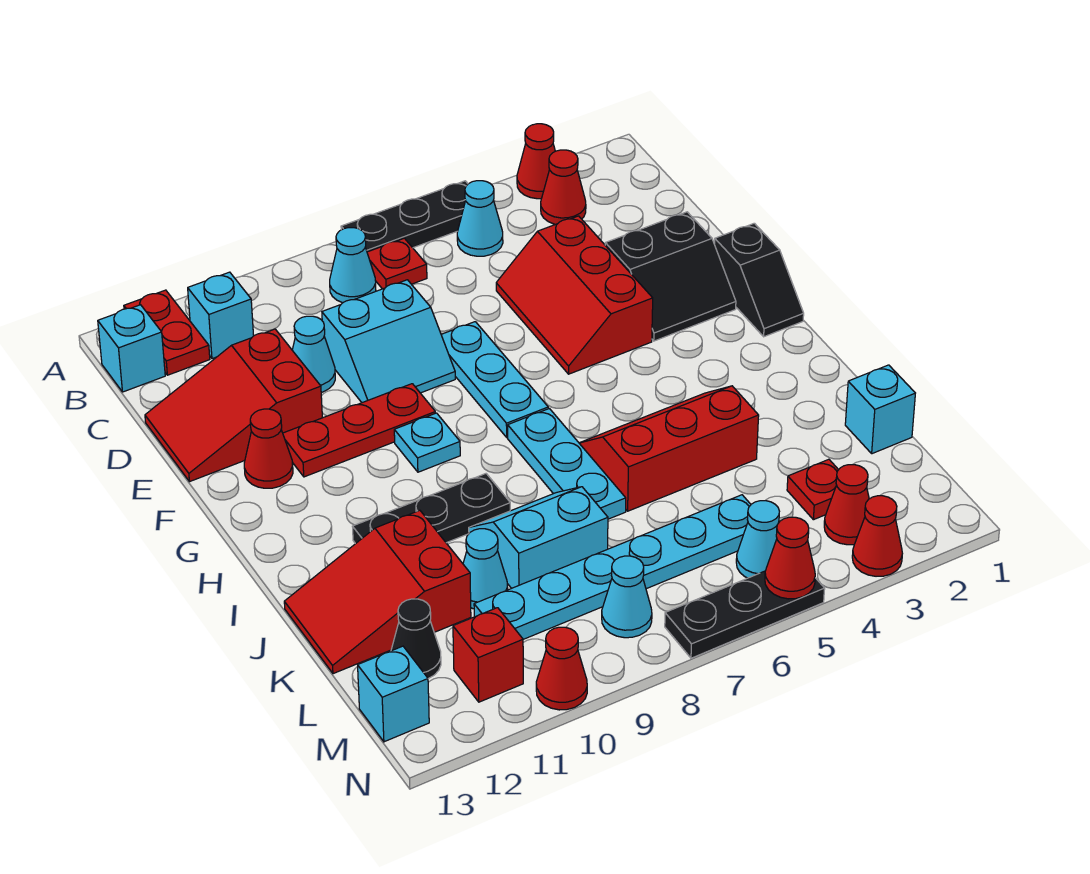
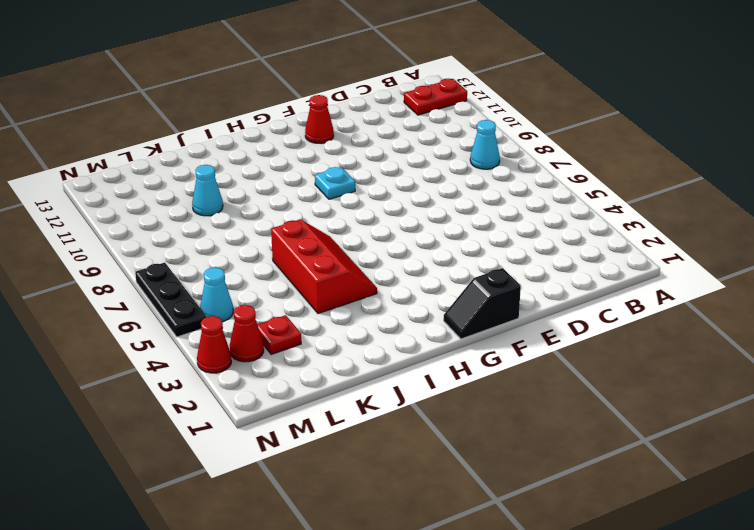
none -> red cone A3 level 1
none -> black plate A5:A7 level 1
none -> red cone B3 level 1
none -> cyan cone B5 level 1

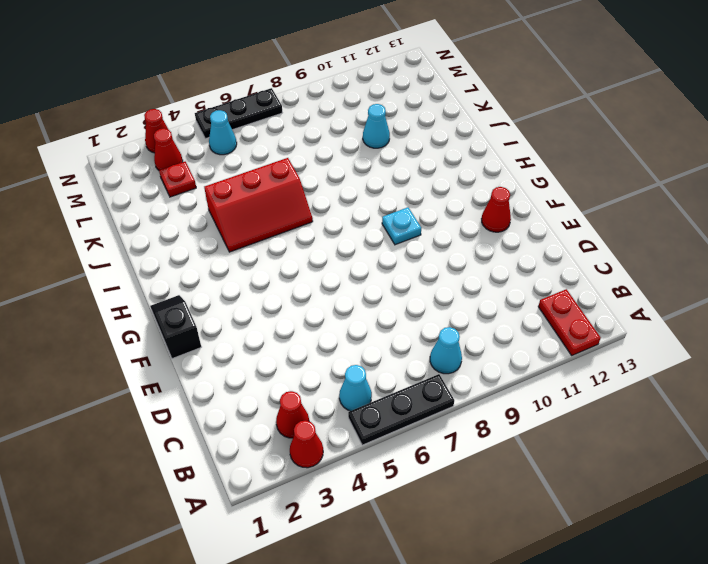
none -> red plate B7 level 1
none -> cyan brick B11 level 1
none -> cyan brick B13 level 1
none -> red slope D4:F5 level 1 top 4

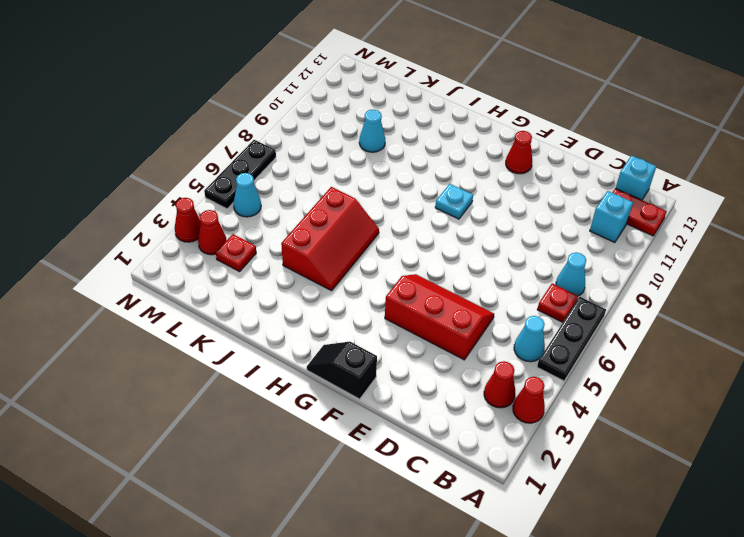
none -> cyan slope D8:E9 level 1 top D
none -> cyan cone D10 level 1
none -> red slope D11:E13 level 1 top 11
none -> black slope E2:F3 level 1 top E

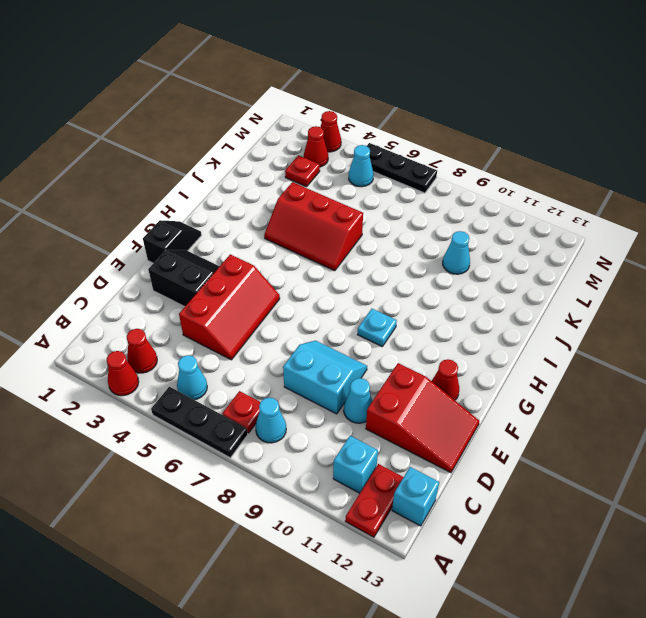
none -> cyan plate E7:G7 level 1
none -> red plate F9:F11 level 1
none -> cyan plate H7:J7 level 1
none -> black plate I9:I11 level 1

